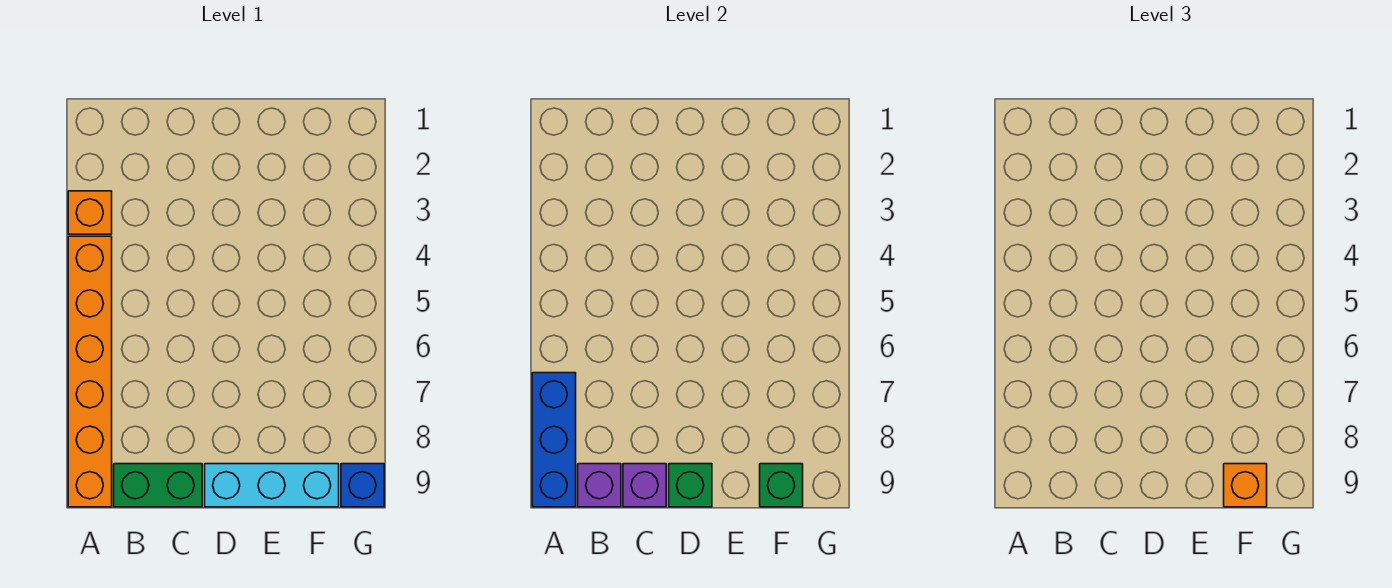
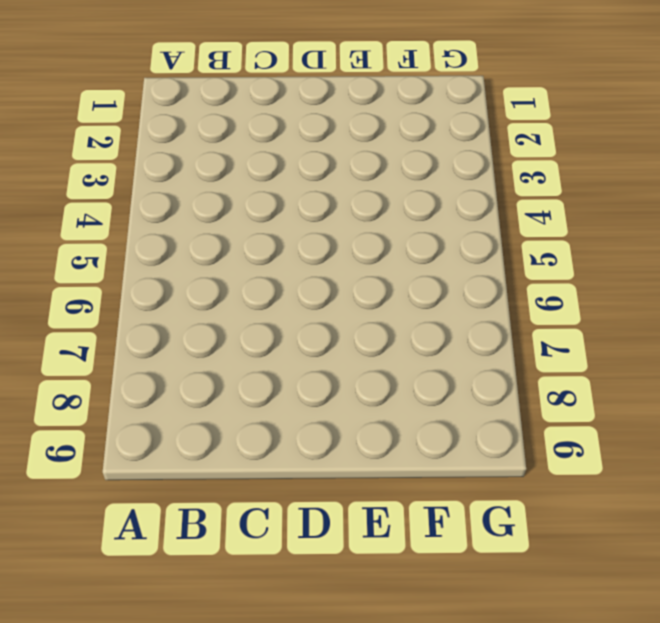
none -> orange brick A3 level 1
none -> orange brick A4:A9 level 1

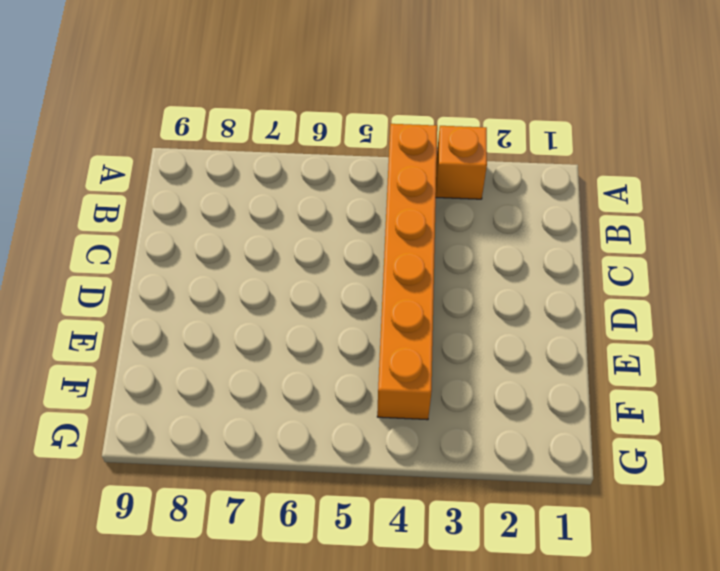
orange brick A4:F4 level 1 -> orange brick A4:A9 level 1
none -> green brick B9:C9 level 1
none -> cyan brick D9:F9 level 1

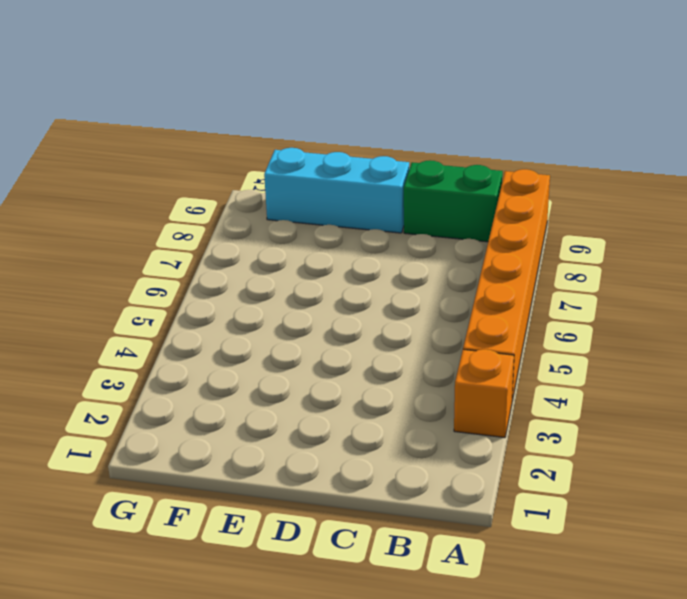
none -> blue brick G9 level 1
none -> blue brick A7:A9 level 2

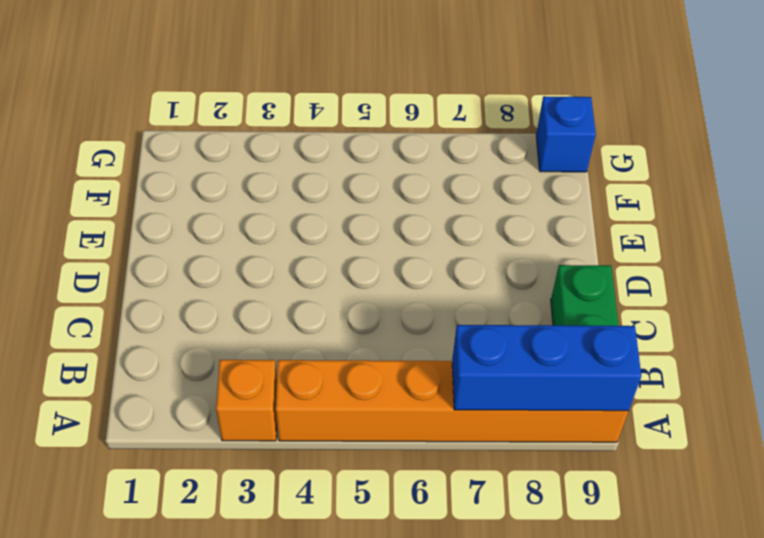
none -> cyan brick D9:F9 level 1
none -> purple brick B9 level 2

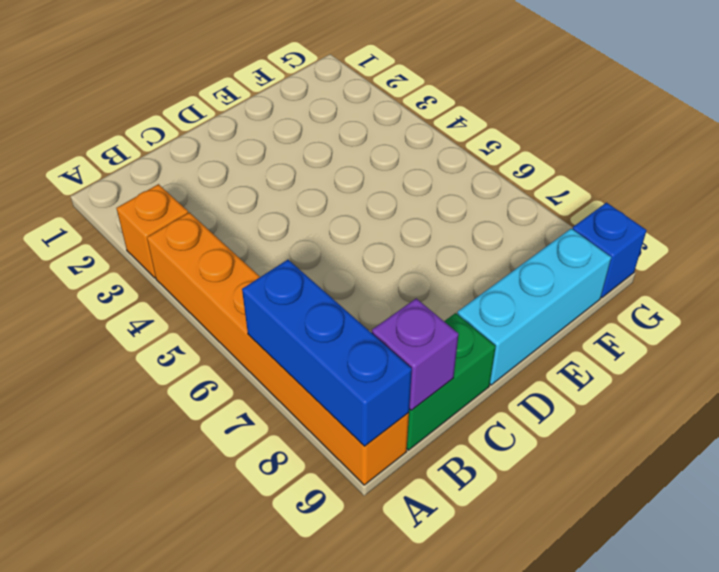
none -> purple brick C9 level 2
none -> green brick D9 level 2

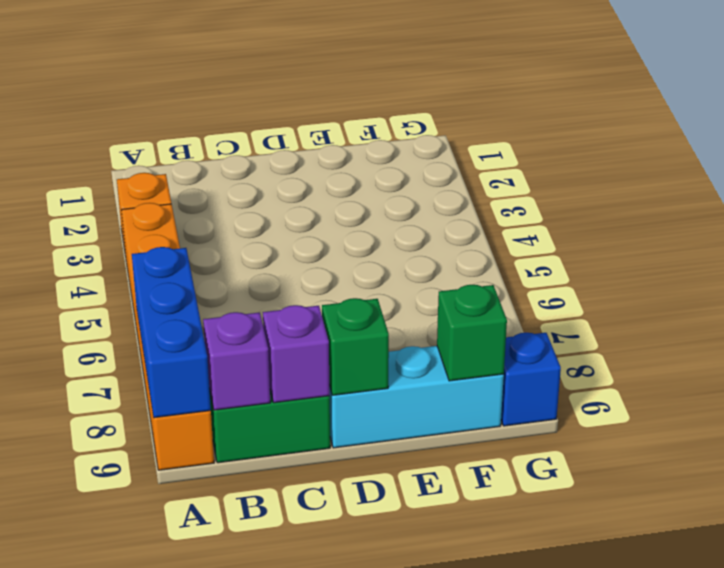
none -> orange brick F9 level 3

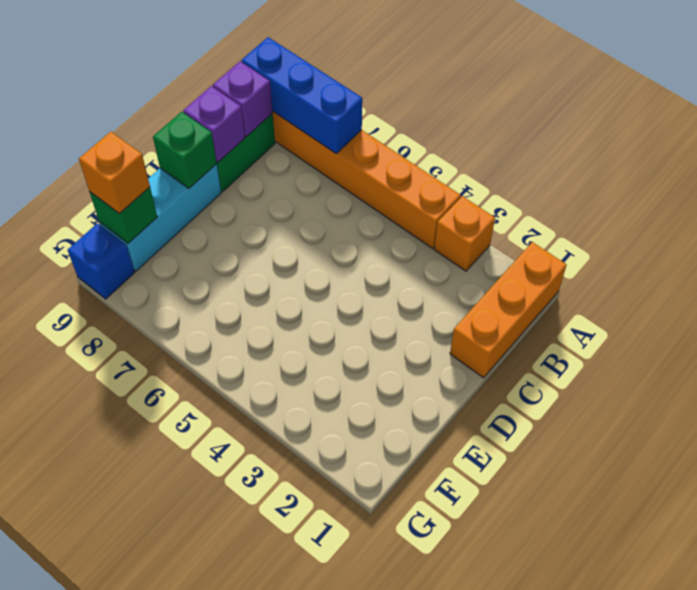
orange brick A1:C1 level 1 -> none

